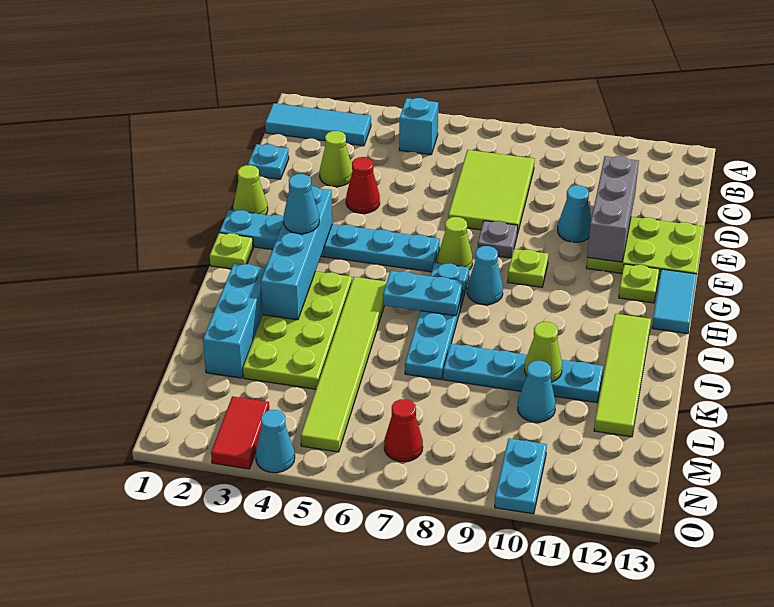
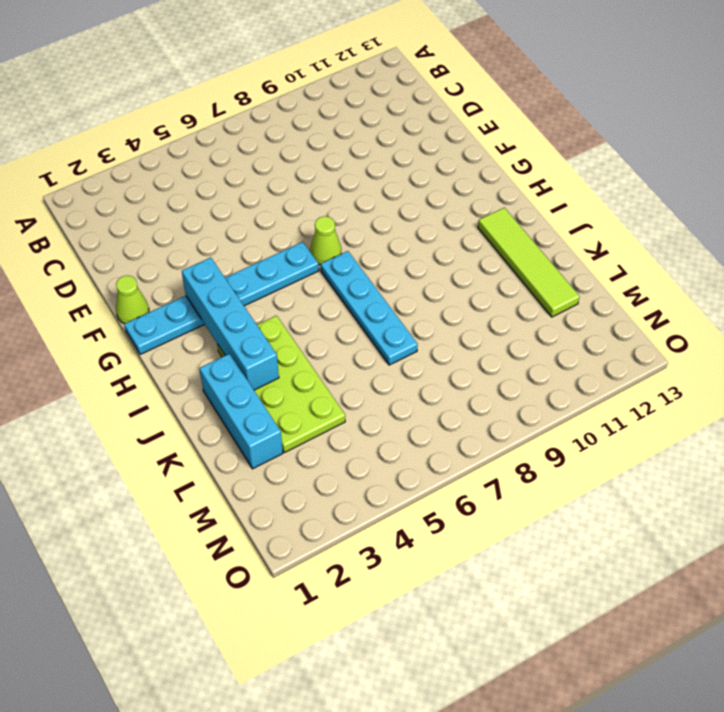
none -> cyan tile B1:B3 level 1
none -> cyan brick B5 level 1
none -> lime tile C7:E8 level 1
none -> cyan plate D1 level 1

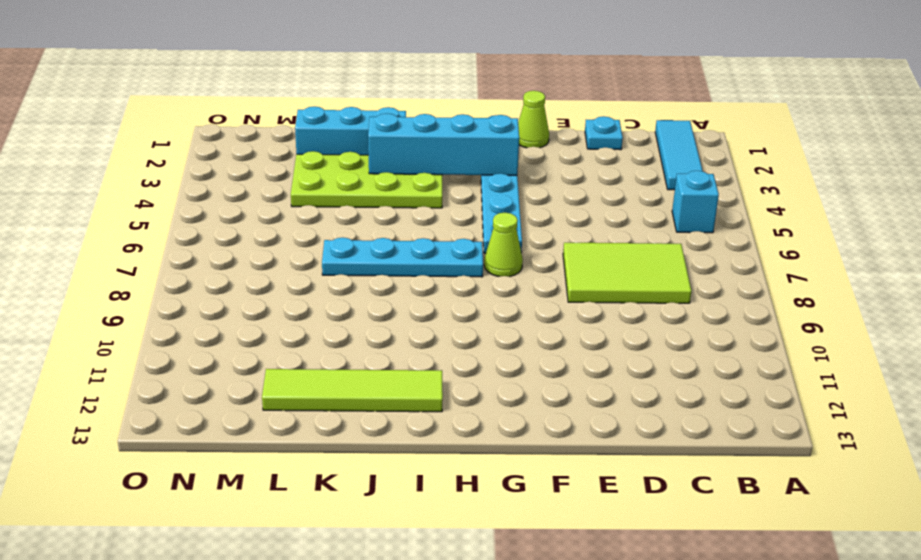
none -> lime cone D3 level 1
none -> red cone E4 level 1
none -> cyan cone E10 level 1
none -> lime plate E11:F13 level 1

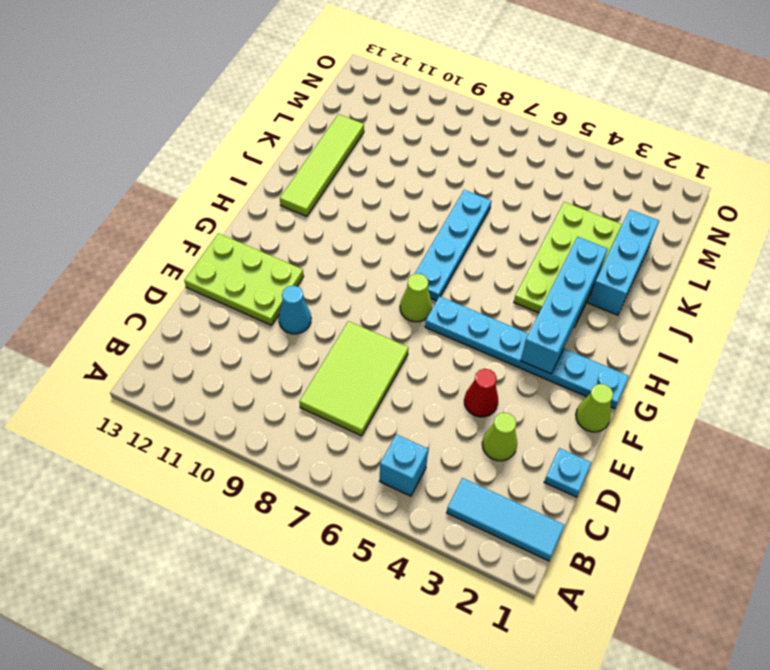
none -> grey plate F8 level 1
none -> lime plate G9 level 1
none -> lime plate G12 level 1
none -> cyan tile G13:H13 level 1

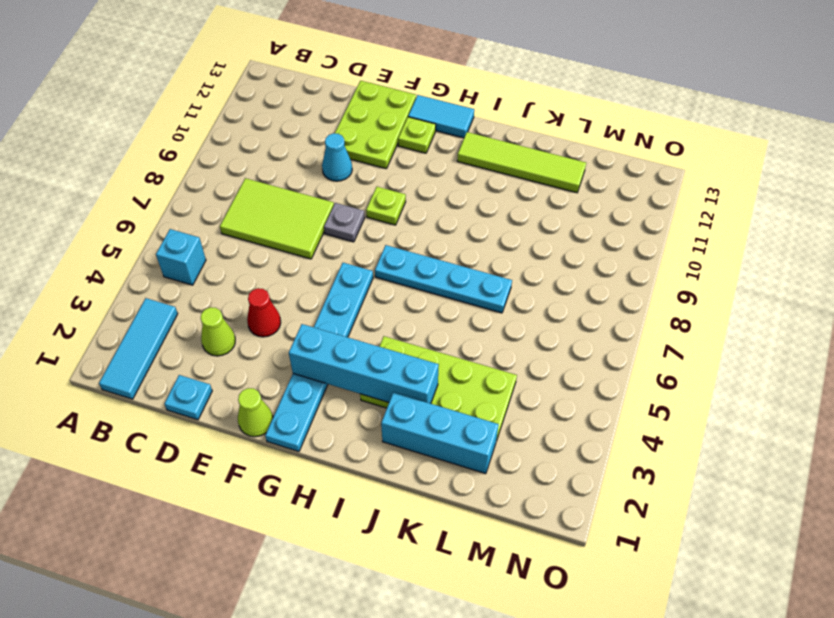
none -> lime cone G7 level 1
none -> lime plate H1 level 1
none -> cyan cone H8 level 1
none -> lime tile I5:N5 level 1

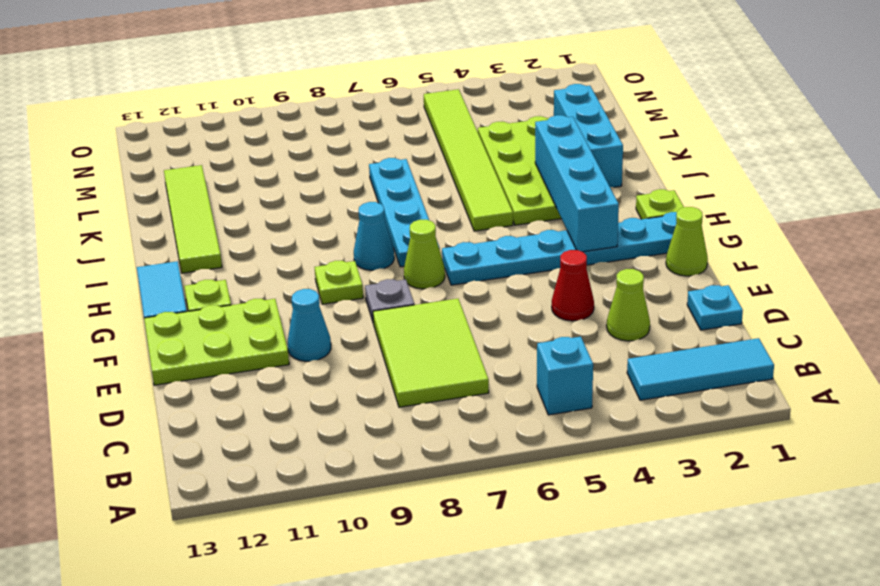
none -> cyan plate K8:K11 level 1
none -> cyan cone L10 level 1
none -> red tile N3:O3 level 1
none -> red cone N7 level 1

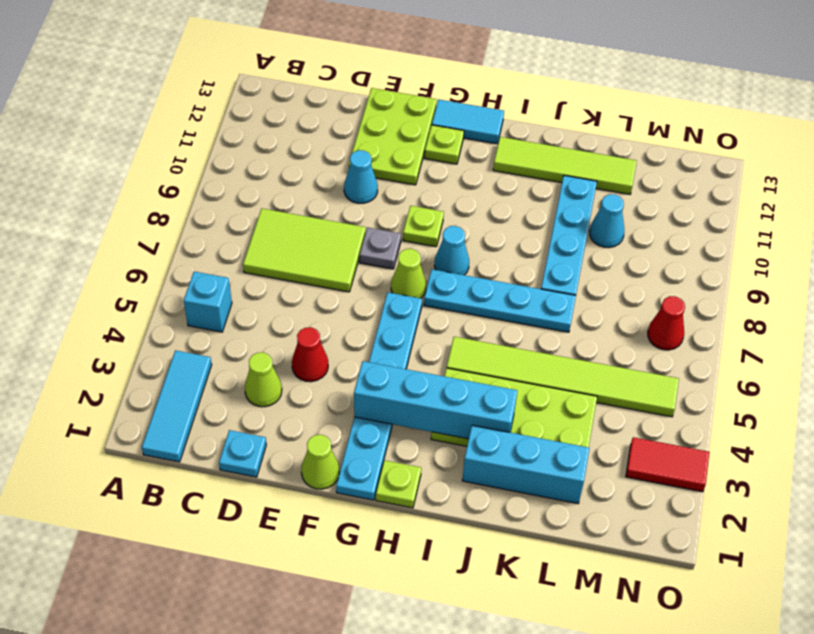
none -> cyan plate N10:O10 level 1
none -> cyan cone O4 level 1
none -> grey brick D11:F11 level 2
none -> cyan plate I6:I7 level 2

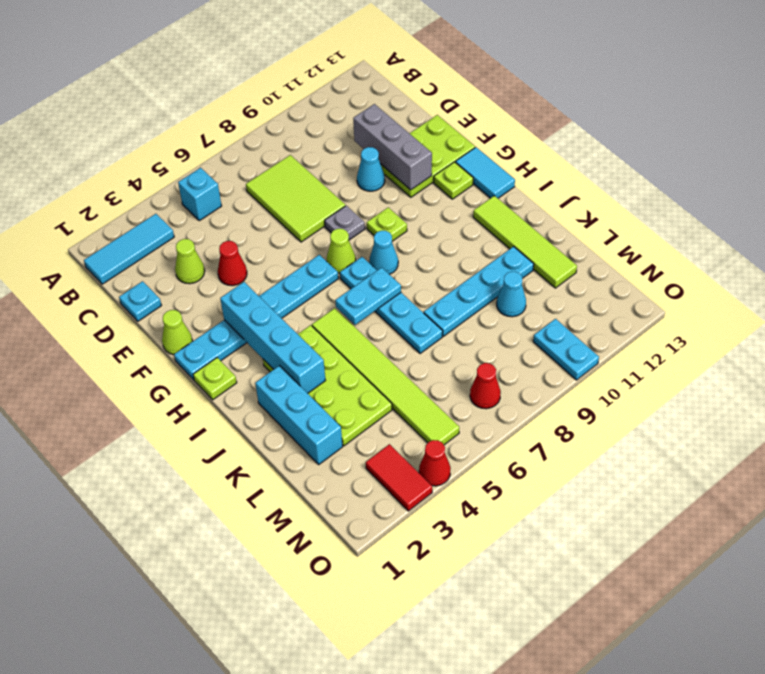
red cone O4 level 1 -> cyan cone O4 level 1
none -> lime cone K10 level 2
none -> cyan cone H3 level 3

